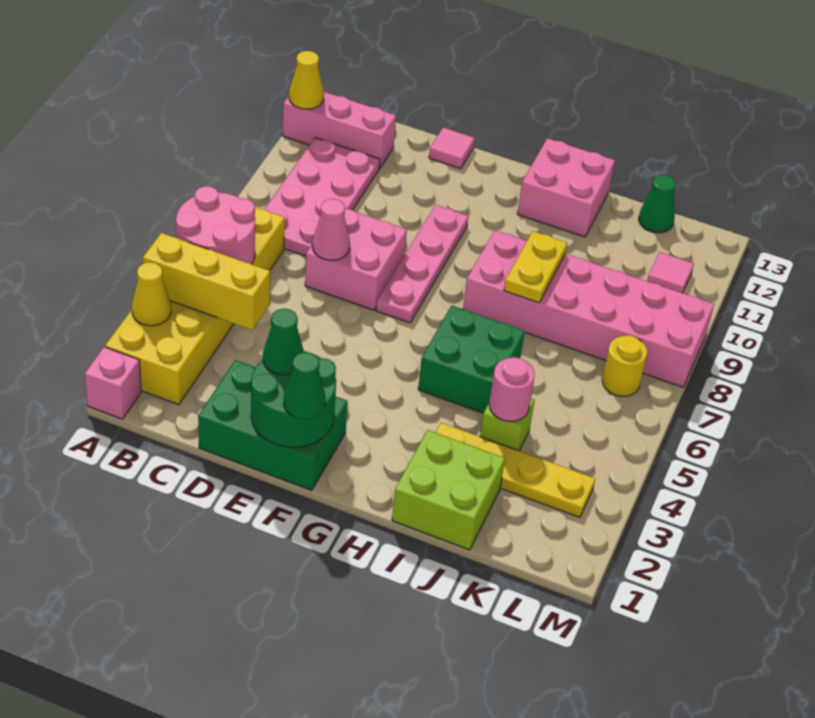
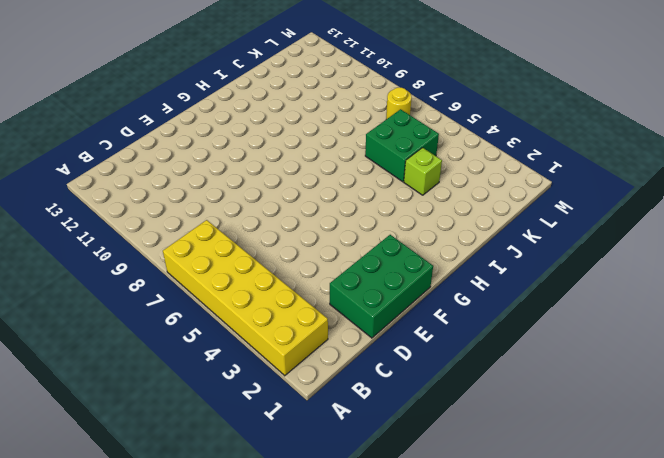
green brick J5:K6 level 1 -> green brick H5:I6 level 1
none -> pink brick A1 level 1
none -> pink brick A12:C12 level 1
none -> pink plate B8:C11 level 1

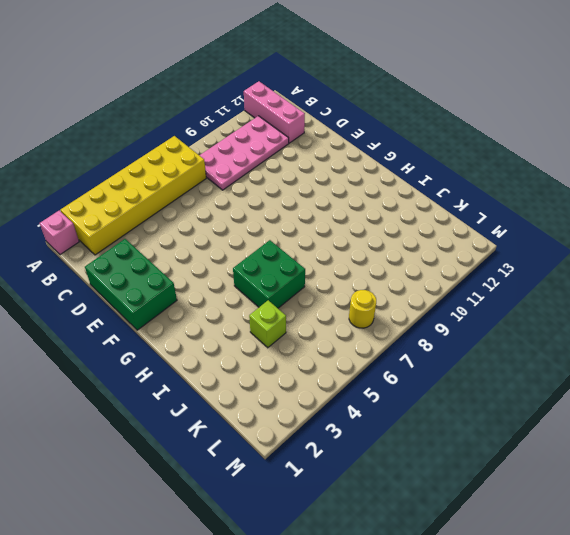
none -> pink brick D7:E8 level 1
none -> pink tile E13 level 1
none -> pink plate F7:F10 level 1

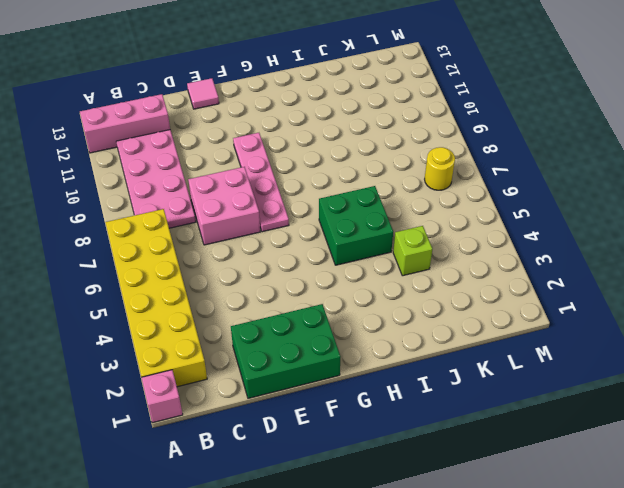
none -> pink brick H8:M9 level 1
none -> pink brick H12:I13 level 1
none -> lime brick I1:J2 level 1

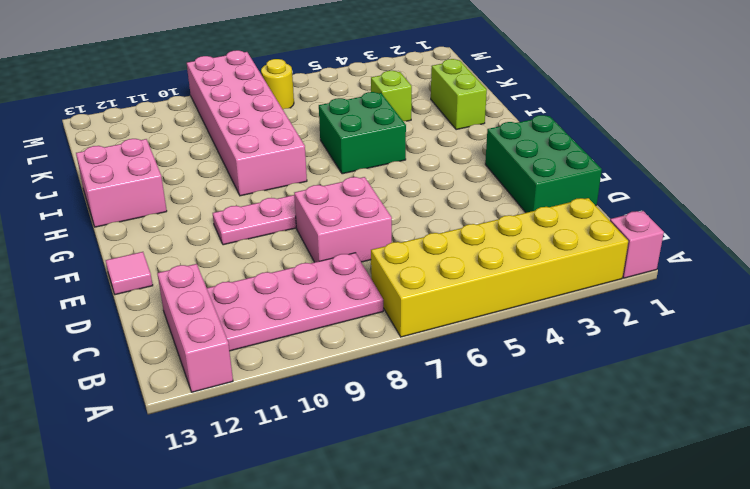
lime brick I2:J2 level 1 -> lime brick I1:J2 level 1
none -> yellow plate I3:L3 level 1
none -> green cone K13 level 1
none -> pink tile L11 level 1

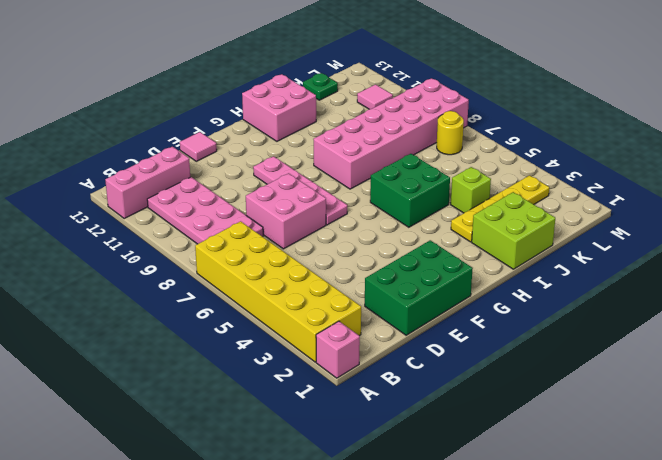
green plate K13 level 1 -> green cone K13 level 1
none -> yellow cone A3 level 2
none -> yellow brick A4:C4 level 2
none -> pink round brick A5:B6 level 2

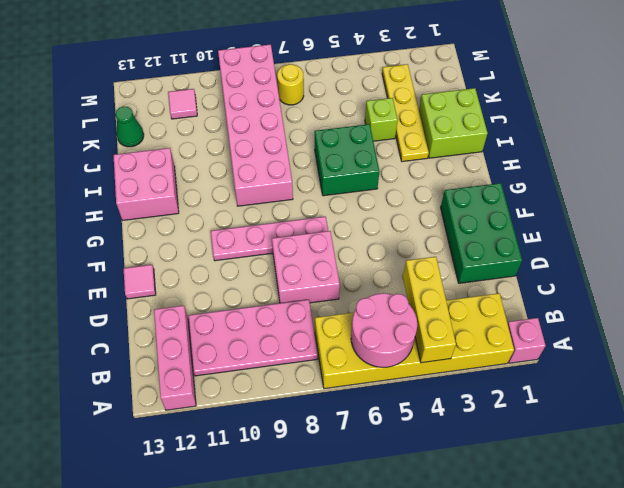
none -> yellow cone A3 level 2
none -> yellow cone A12 level 2
none -> pink cone D7 level 2

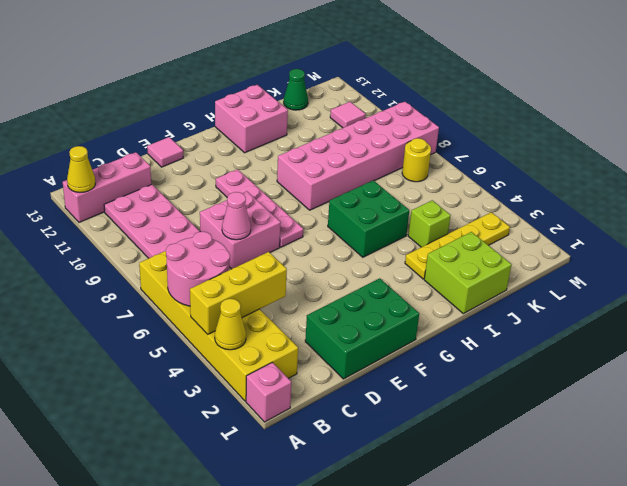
none -> green round brick E1:F2 level 2
none -> yellow plate I8:I9 level 2
none -> pink round brick J4 level 2

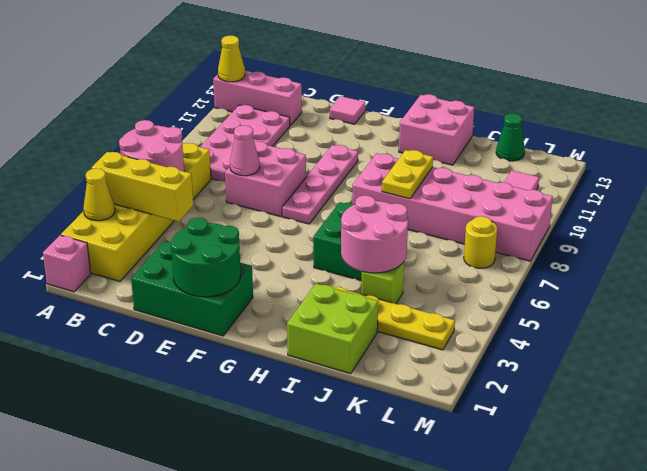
pink round brick I4:J5 level 2 -> pink round brick J4 level 2
none -> green cone E2 level 3
none -> green cone F1 level 3

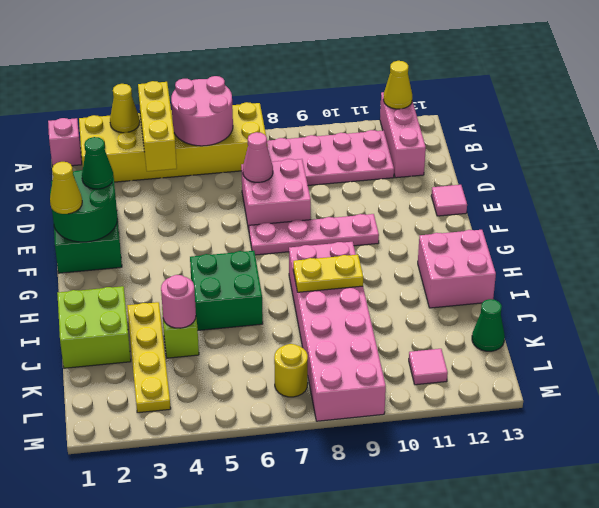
yellow cone F1 level 3 -> green cone F1 level 3

